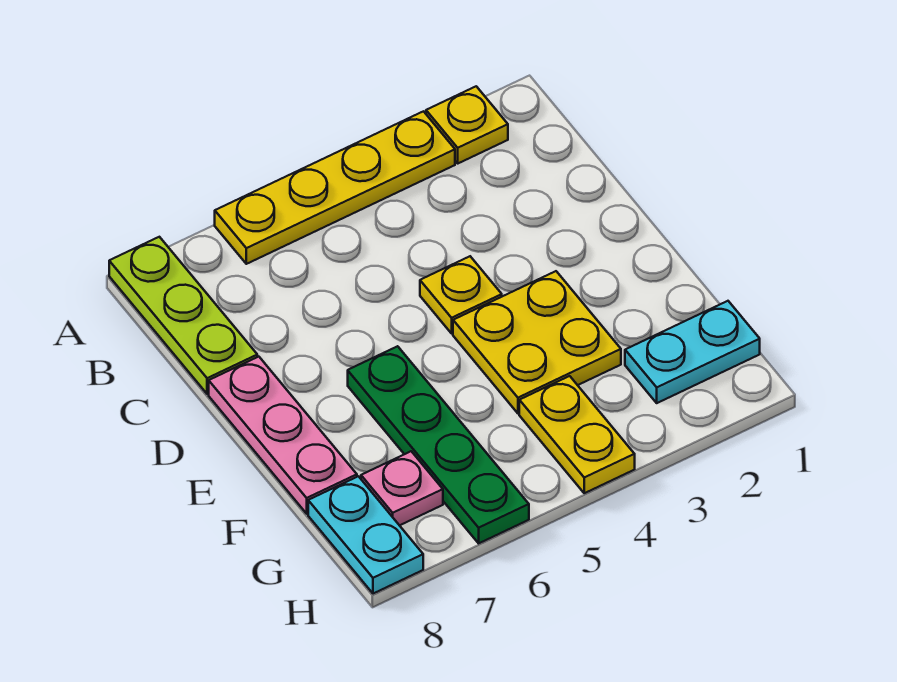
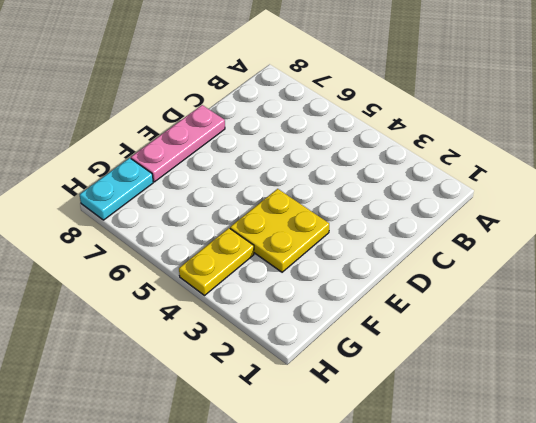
none -> yellow plate A2 level 1
none -> yellow plate A3:A6 level 1

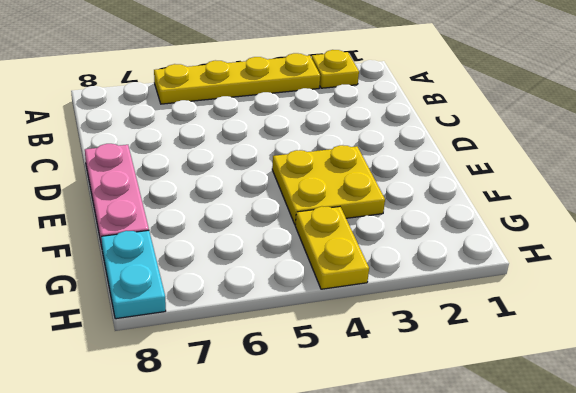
none -> lime plate A8:C8 level 1
none -> yellow plate D4 level 1

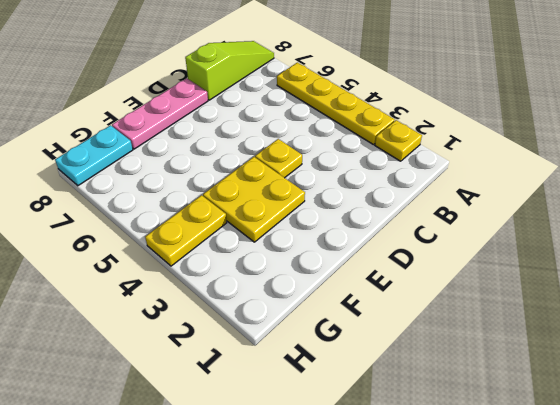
lime slope A8:C8 level 1 top C -> lime plate A8:C8 level 1
none -> green plate E6:H6 level 1
none -> cyan plate G1:G2 level 1

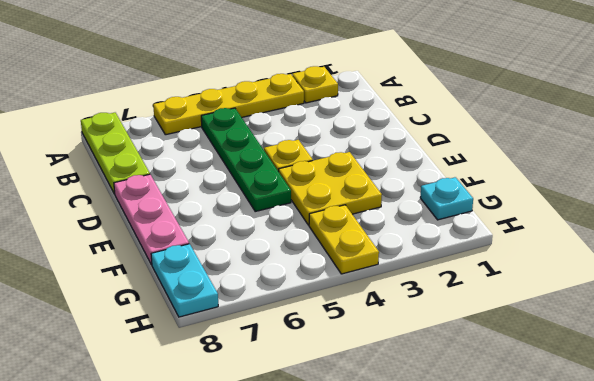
green plate B5:E5 level 1 -> green plate E6:H6 level 1
cyan plate G1 level 1 -> cyan plate G1:G2 level 1
none -> pink plate G7 level 1

